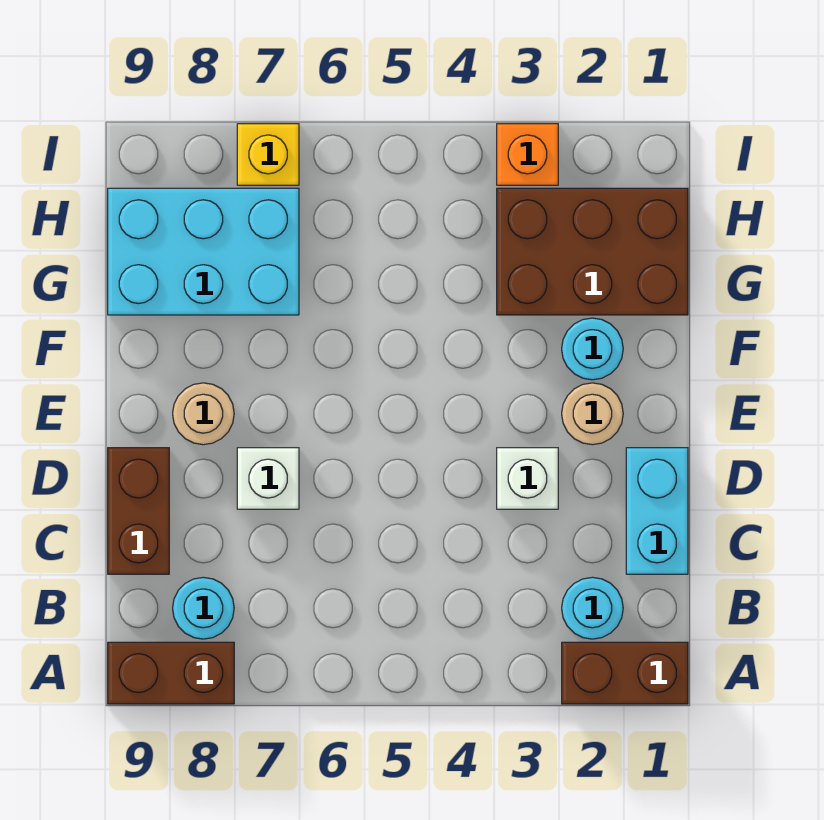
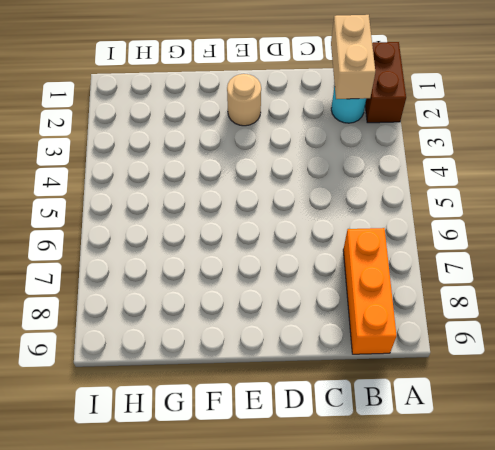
tan brick B1:B2 level 2 -> none
orange brick B7:B9 level 1 -> cyan round brick B8 level 1
none -> brown brick A8:A9 level 1
none -> cyan brick C1:D1 level 1
none -> brown brick C9:D9 level 1

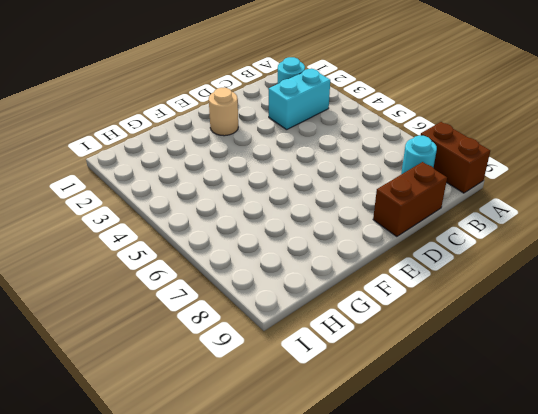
cyan brick B3:C3 level 1 -> cyan brick C1:D1 level 1
none -> brown brick A1:A2 level 1
none -> white brick D3 level 1
none -> white brick D7 level 1

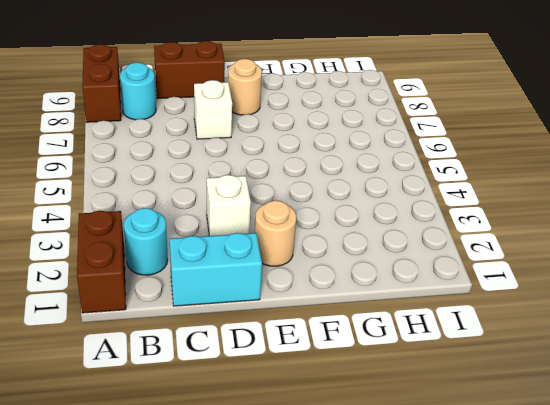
none -> cyan round brick F2 level 1
none -> brown brick G1:H3 level 1
none -> cyan brick G7:H9 level 1

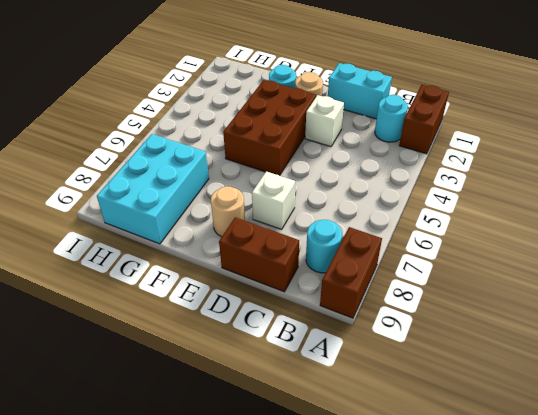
brown brick E3:F5 level 1 -> brown brick G1:H3 level 1
none -> orange brick I3 level 1
none -> yellow brick I7 level 1

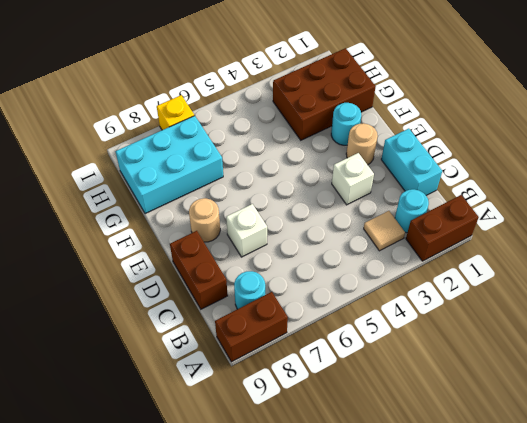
tan tile B3 level 1 -> none
none -> orange brick I3 level 1

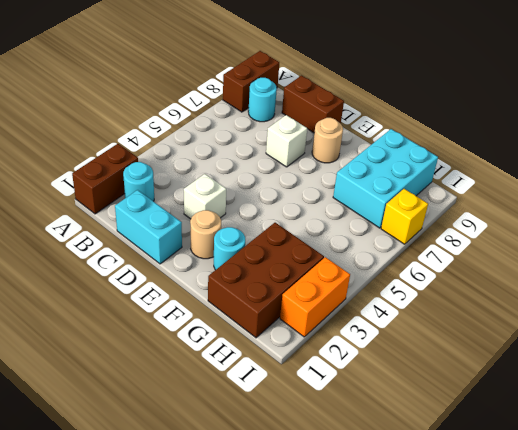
orange brick I2:I3 level 1 -> orange brick I3 level 1

